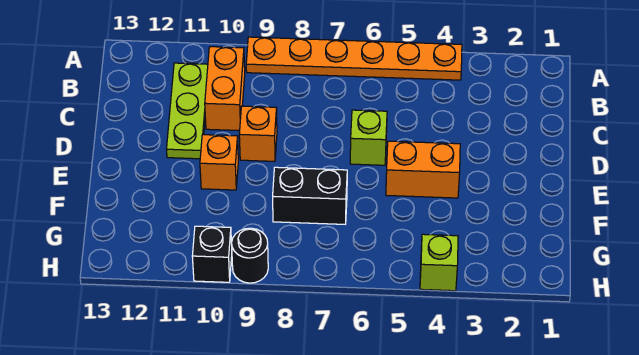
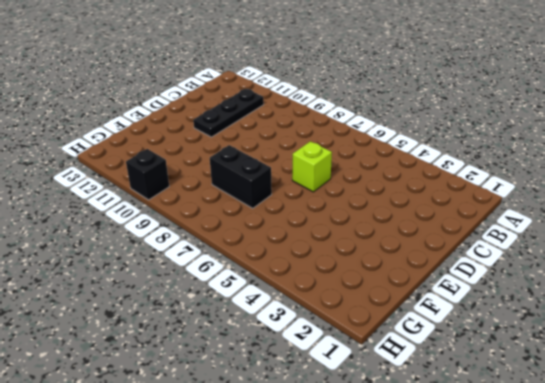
black plate B11:D11 level 1 -> lime plate B11:D11 level 1
none -> orange plate A4:A9 level 1
none -> orange brick B10:C10 level 1

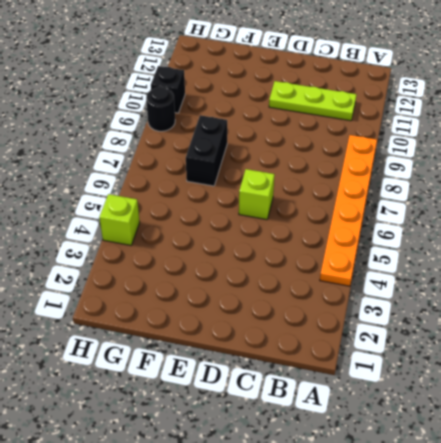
none -> orange brick B10:C10 level 1
none -> orange brick D9 level 1

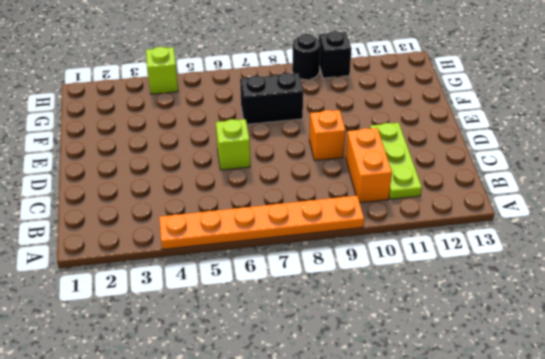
none -> orange brick E4:E5 level 1
none -> orange brick E10 level 1

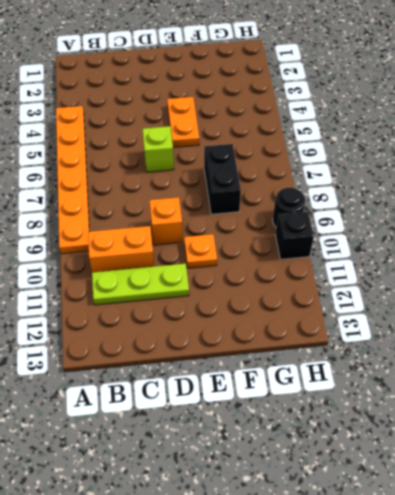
orange plate E4:E5 level 1 -> orange brick E4:E5 level 1
orange plate E10 level 1 -> orange brick E10 level 1
none -> lime brick H4 level 1

